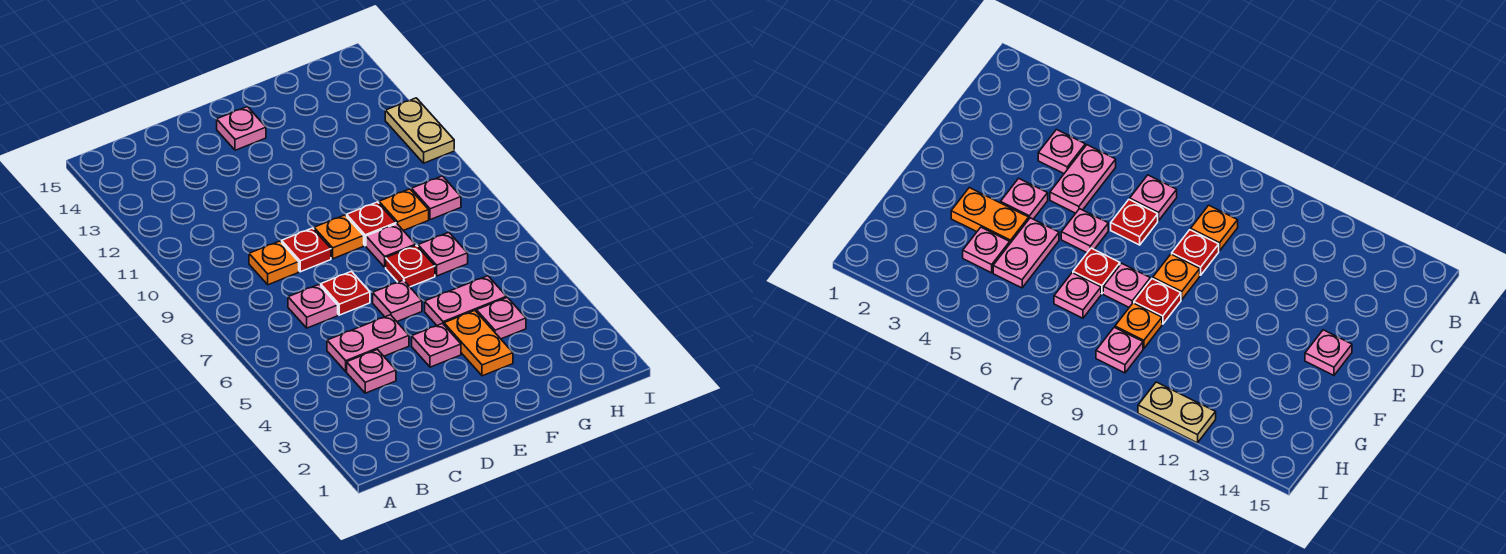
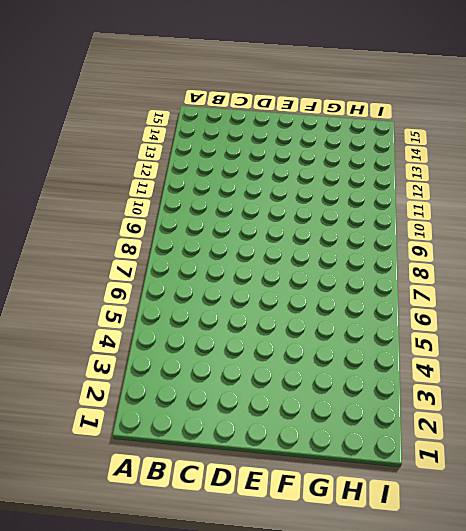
none -> pink plate C4 level 1
none -> pink plate C5:D5 level 1
none -> pink plate C7 level 1

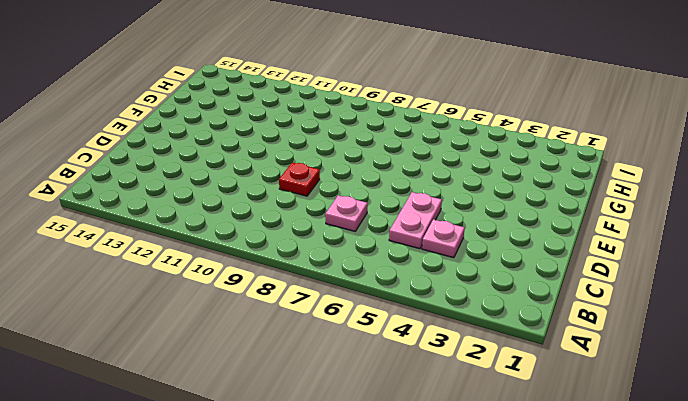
none -> orange plate C9 level 1
none -> red plate D7 level 1
none -> pink plate E4 level 1

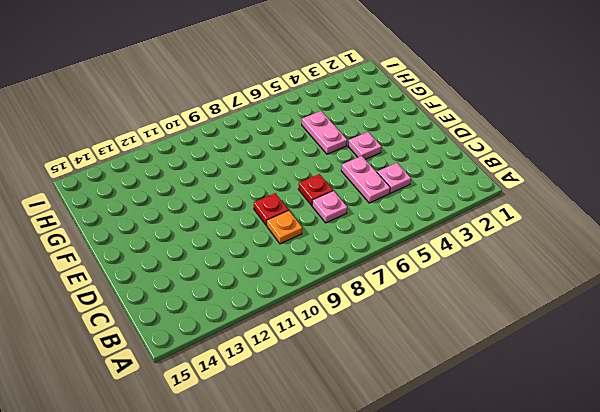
none -> pink plate E6 level 1
none -> orange plate E9 level 1
none -> pink plate E14 level 1

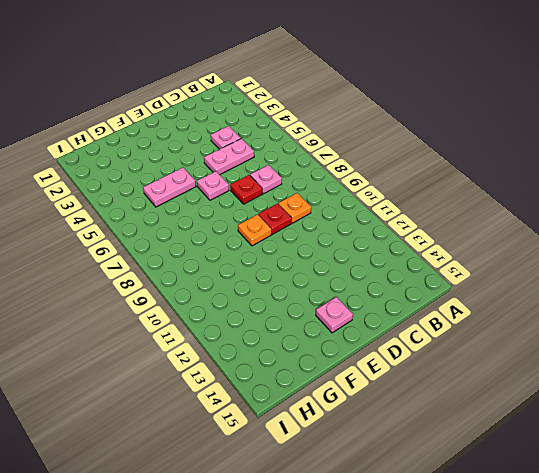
none -> pink plate E4 level 1
none -> orange plate F3:F4 level 1
none -> red plate F7 level 1

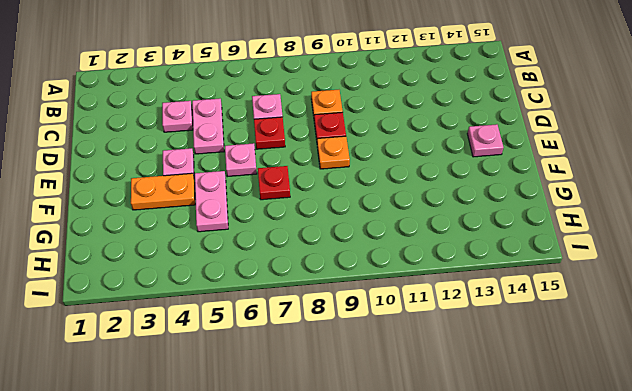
none -> pink plate F8 level 1
none -> red plate F9 level 1
none -> pink plate G4 level 1

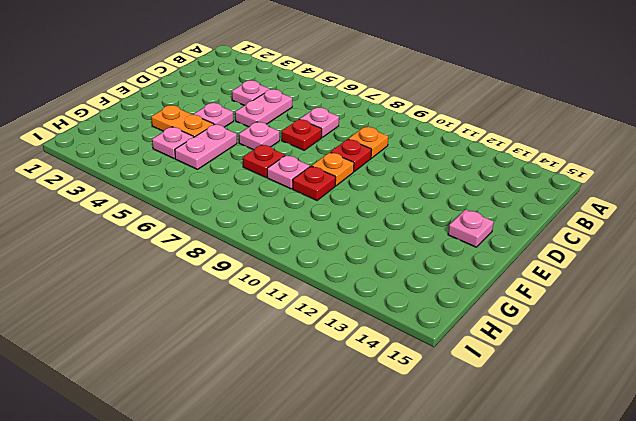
none -> pink plate G7 level 1
none -> orange plate G9 level 1
none -> pink plate H9 level 1

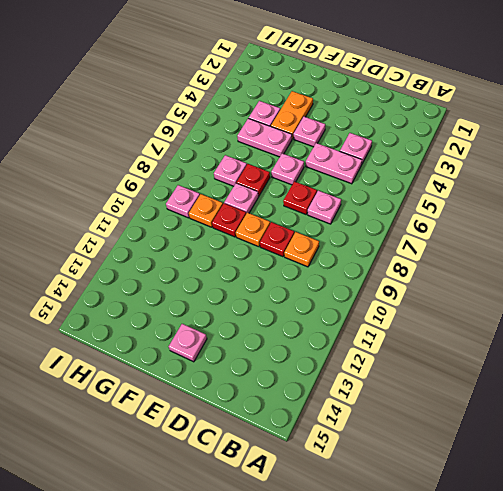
none -> tan plate I11:I12 level 1

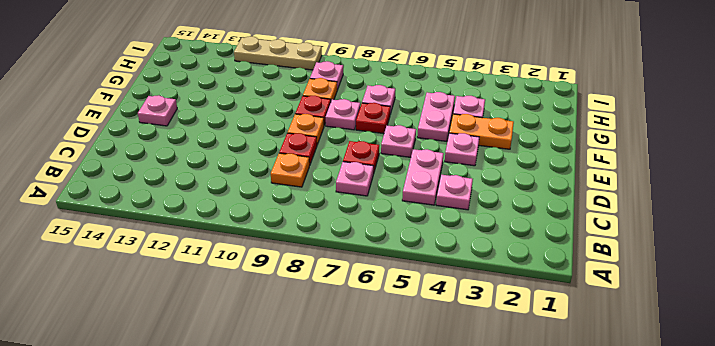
tan plate I10:I12 level 1 -> tan plate I11:I12 level 1

